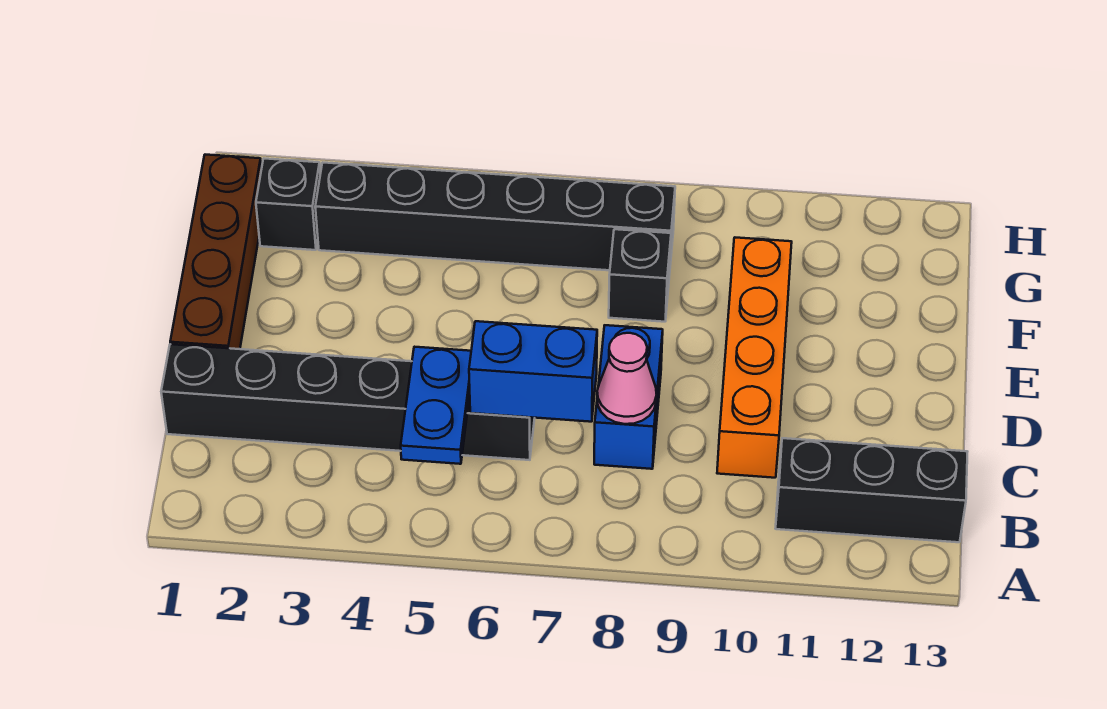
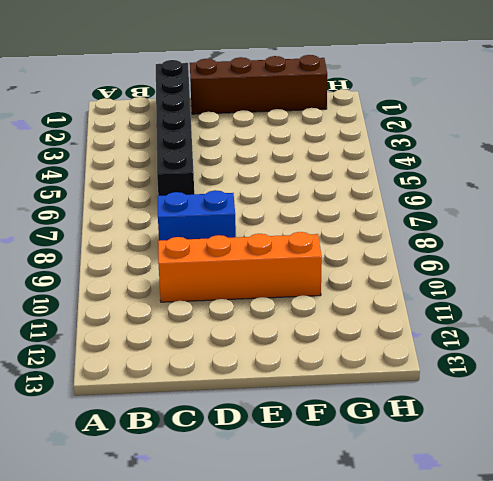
none -> black brick B11:B13 level 1
none -> black brick F8 level 1

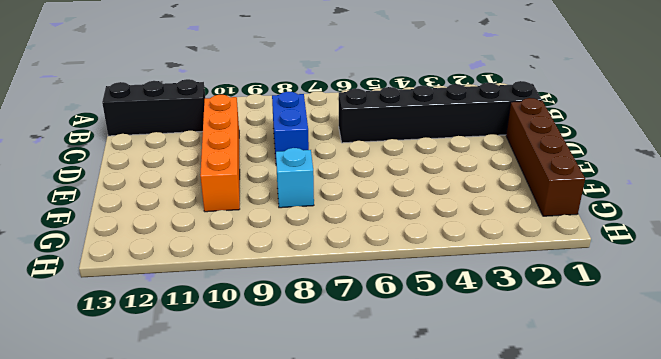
cyan brick F8 level 1 -> black brick F8 level 1
none -> black brick G2 level 1
none -> black brick G3:G8 level 1

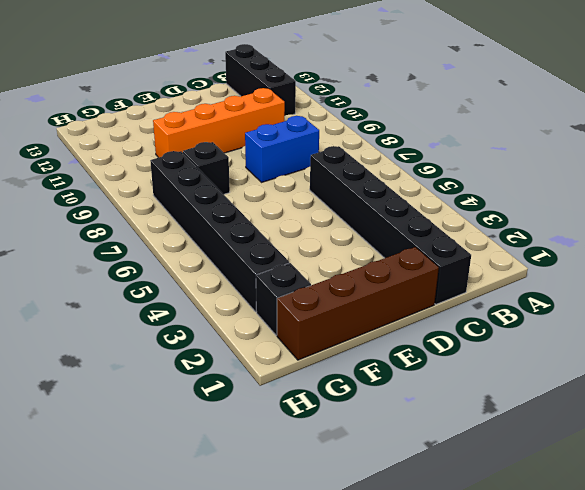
none -> blue plate B5:C5 level 2
none -> blue brick C6:C7 level 2

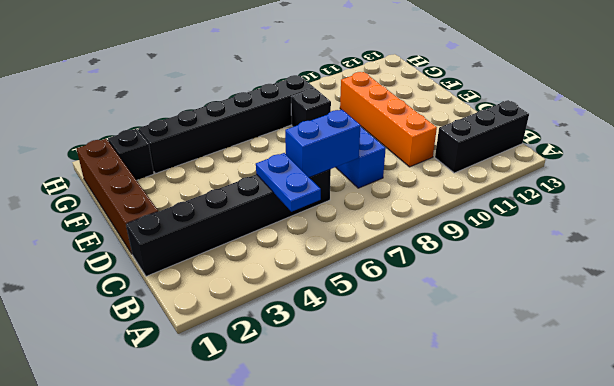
none -> pink cone C8 level 2

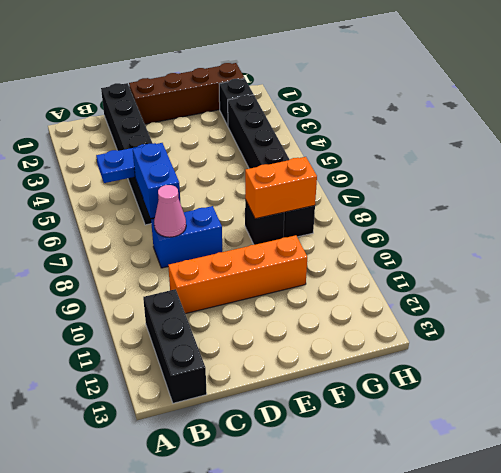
orange brick F8:G8 level 2 -> none

